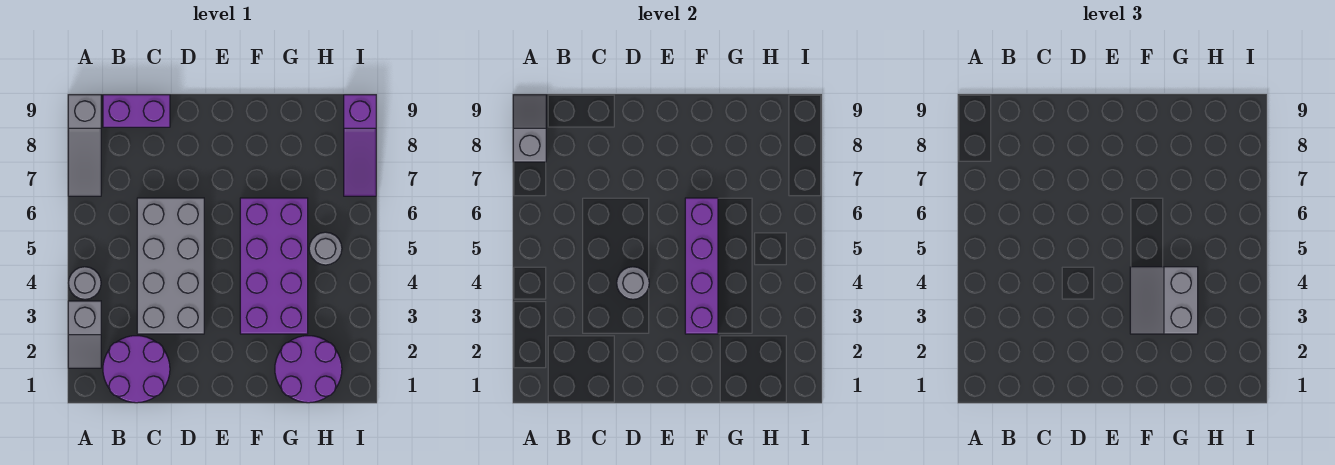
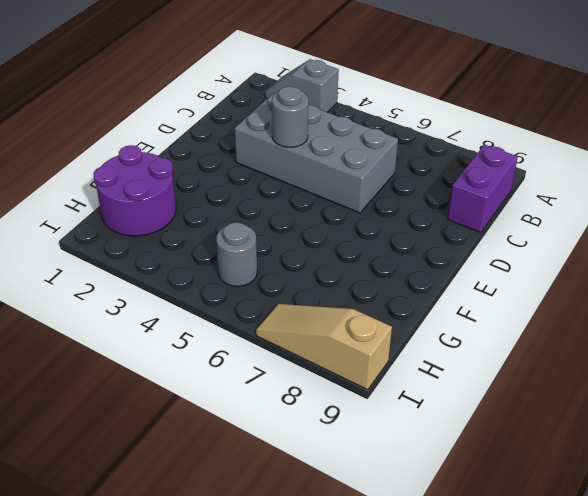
tan slope I7:I9 level 1 top 9 -> purple slope I7:I9 level 1 top 9
none -> grey round brick A4 level 1
none -> grey slope A7:A9 level 1 top 9
none -> purple round brick B1:C2 level 1

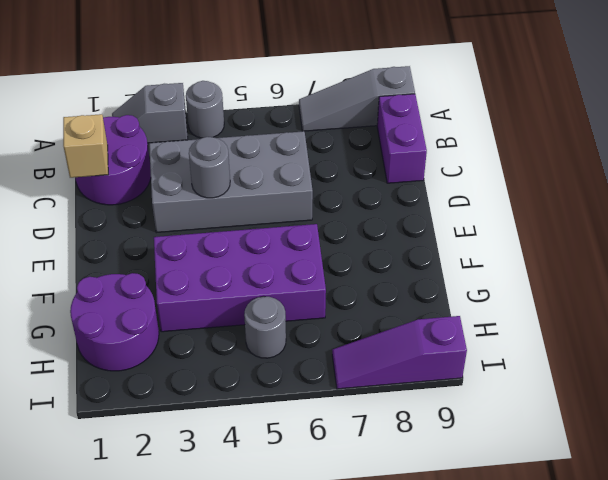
tan brick C1 level 2 -> none
none -> grey slope A8:A9 level 2 top 8
none -> purple brick F3:F6 level 2
none -> grey slope F3:G4 level 3 top G

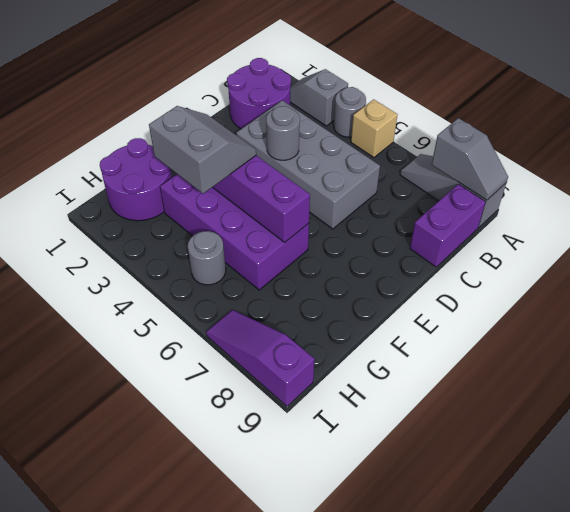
tan brick A5 level 1 -> none

